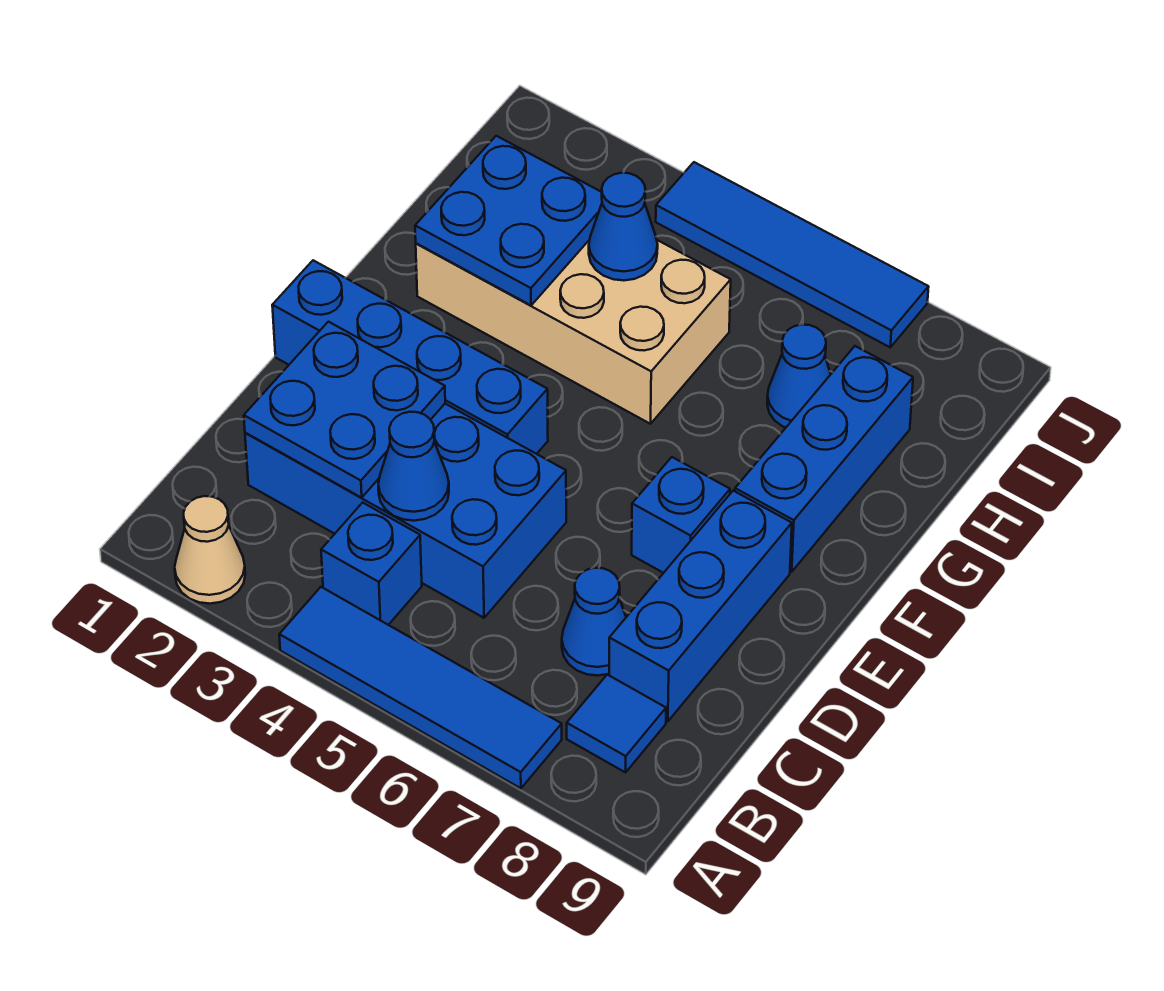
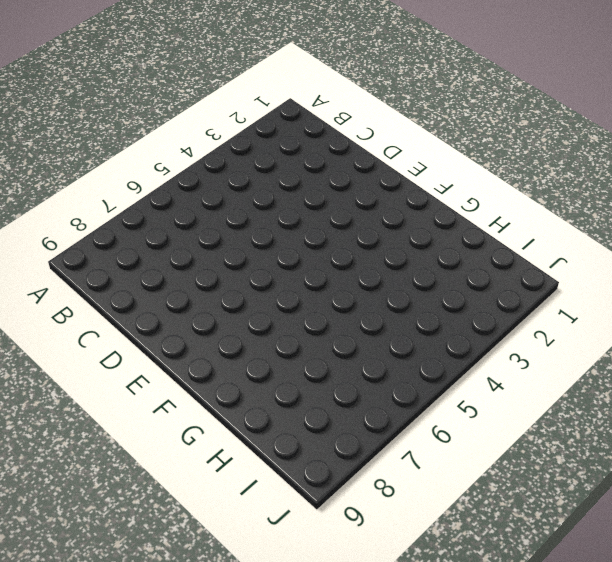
none -> tan cone A2 level 1
none -> blue tile A4:A7 level 1
none -> blue brick B4 level 1

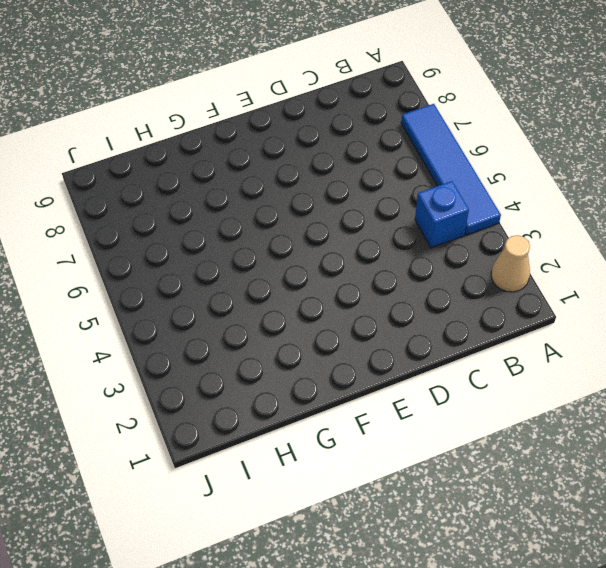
none -> blue tile B8 level 1
none -> blue brick C2:D5 level 1
none -> blue cone C7 level 1

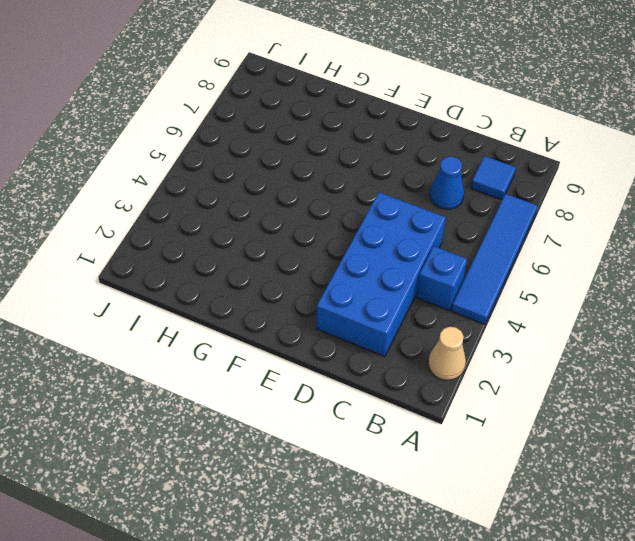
none -> blue brick C8:E8 level 1
none -> blue brick E1:E4 level 1
none -> blue brick E7 level 1

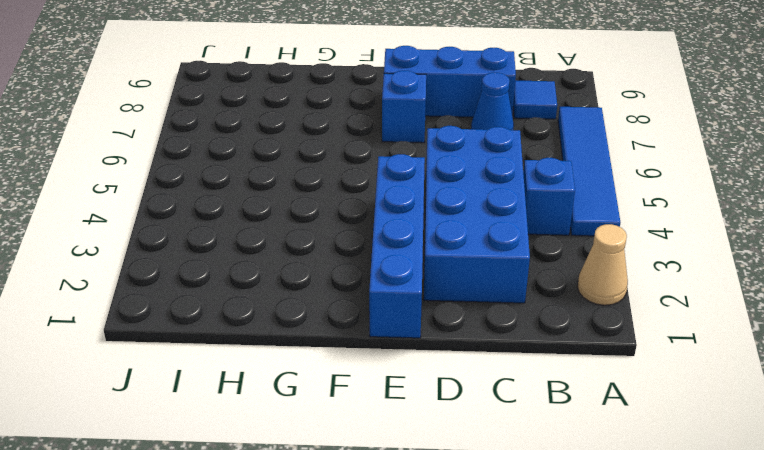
none -> blue brick F8:H8 level 1
none -> tan brick G2:H5 level 1
none -> blue cone H7 level 1

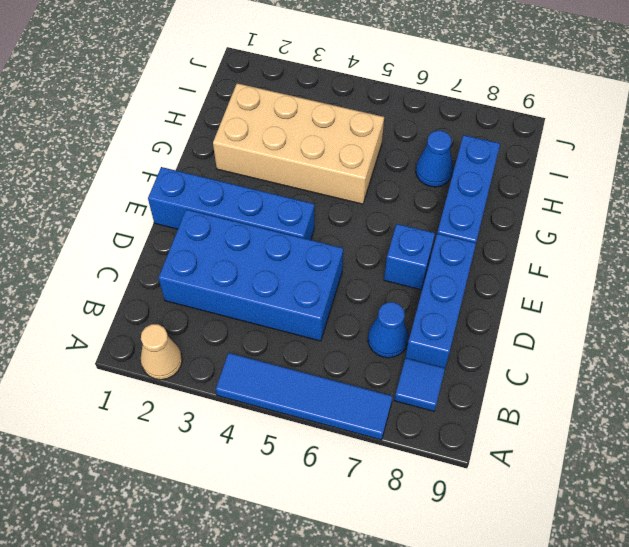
none -> blue brick B4 level 1
none -> blue tile J4:J7 level 1
none -> blue plate C2:D3 level 2

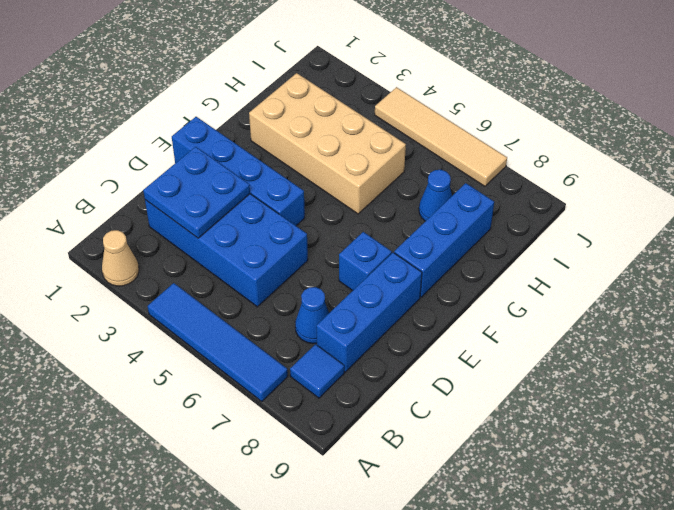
tan tile J4:J7 level 1 -> blue tile J4:J7 level 1
none -> blue brick B4 level 1
none -> blue cone C4 level 2
none -> blue plate G2:H3 level 2

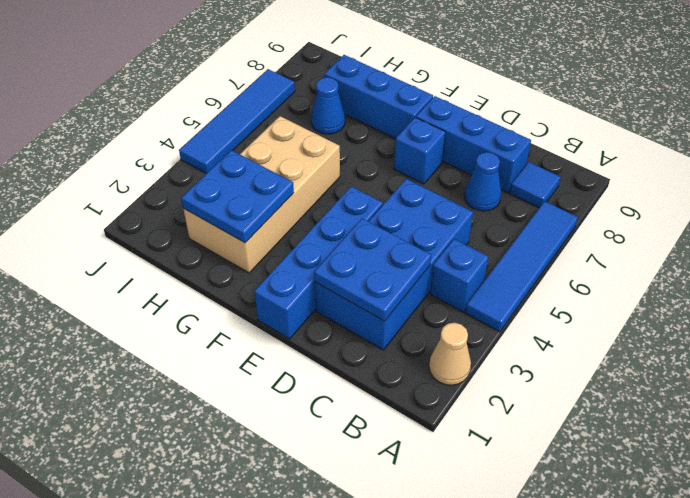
none -> blue cone C4 level 2
none -> blue cone H4 level 2

